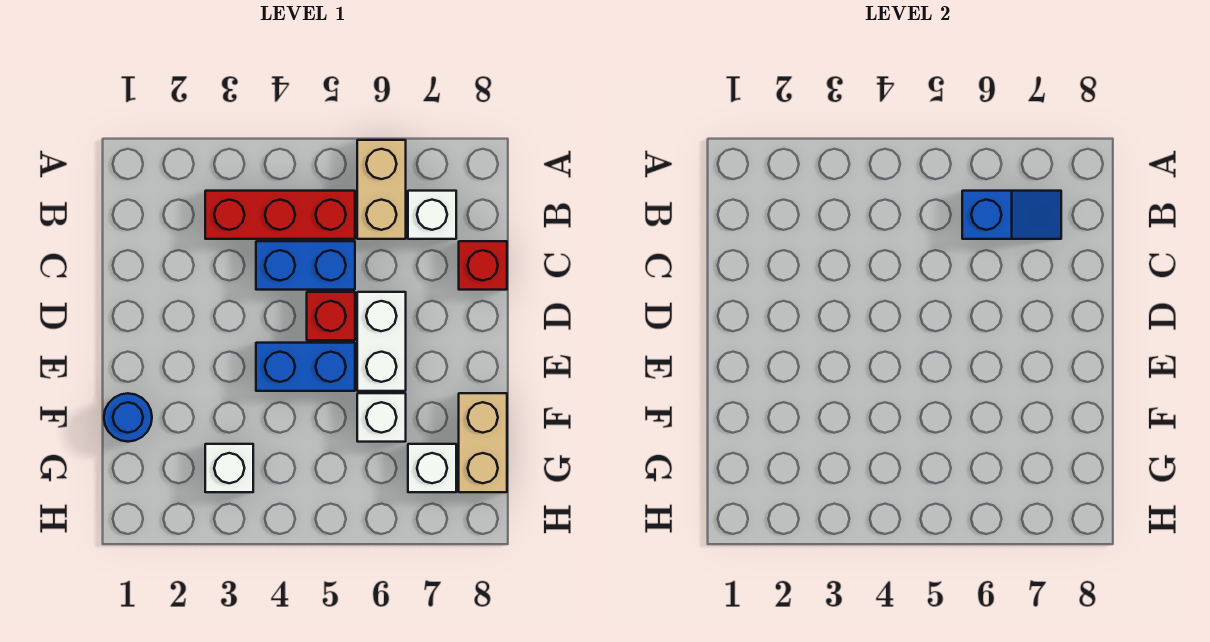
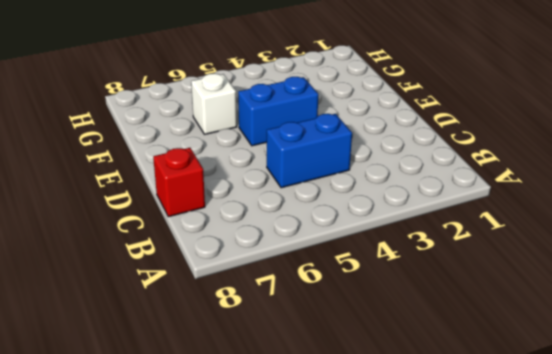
none -> tan brick A6:B6 level 1
none -> red brick B3:B5 level 1
none -> white brick B7 level 1

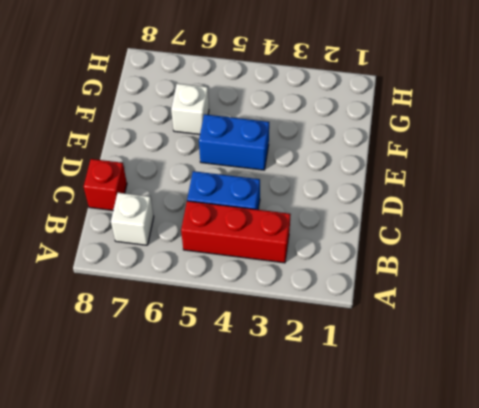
none -> tan brick A6:B6 level 1
none -> red brick D5 level 1
none -> white brick D6:E6 level 1

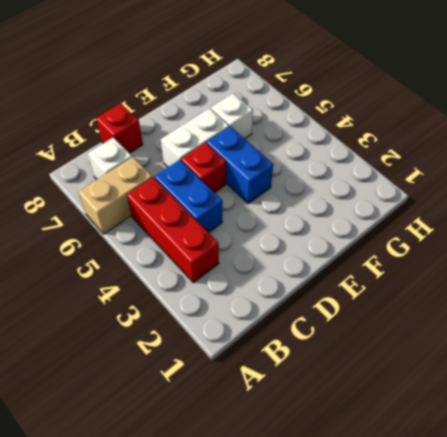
none -> blue round brick F1 level 1
none -> tan brick F8:G8 level 1
none -> white brick G3 level 1

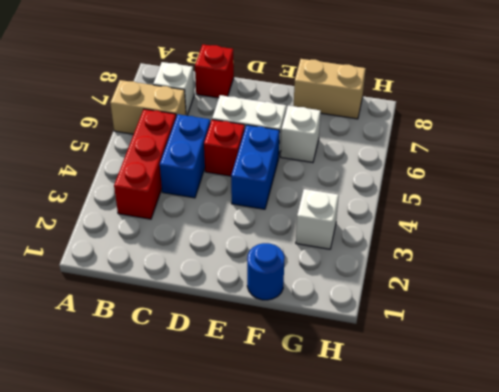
none -> white brick G7 level 1
none -> blue slope B6:B7 level 2 top 6

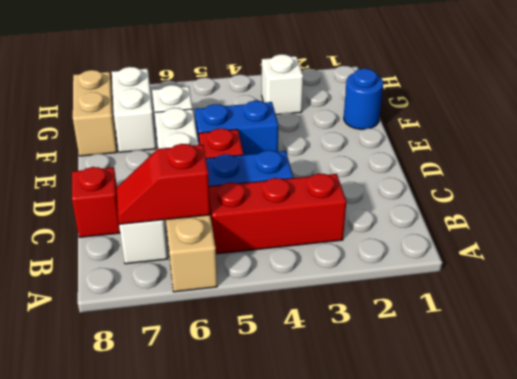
red slope B6:B7 level 2 top 6 -> blue slope B6:B7 level 2 top 6
white brick F7:G7 level 1 -> white brick G7 level 1

